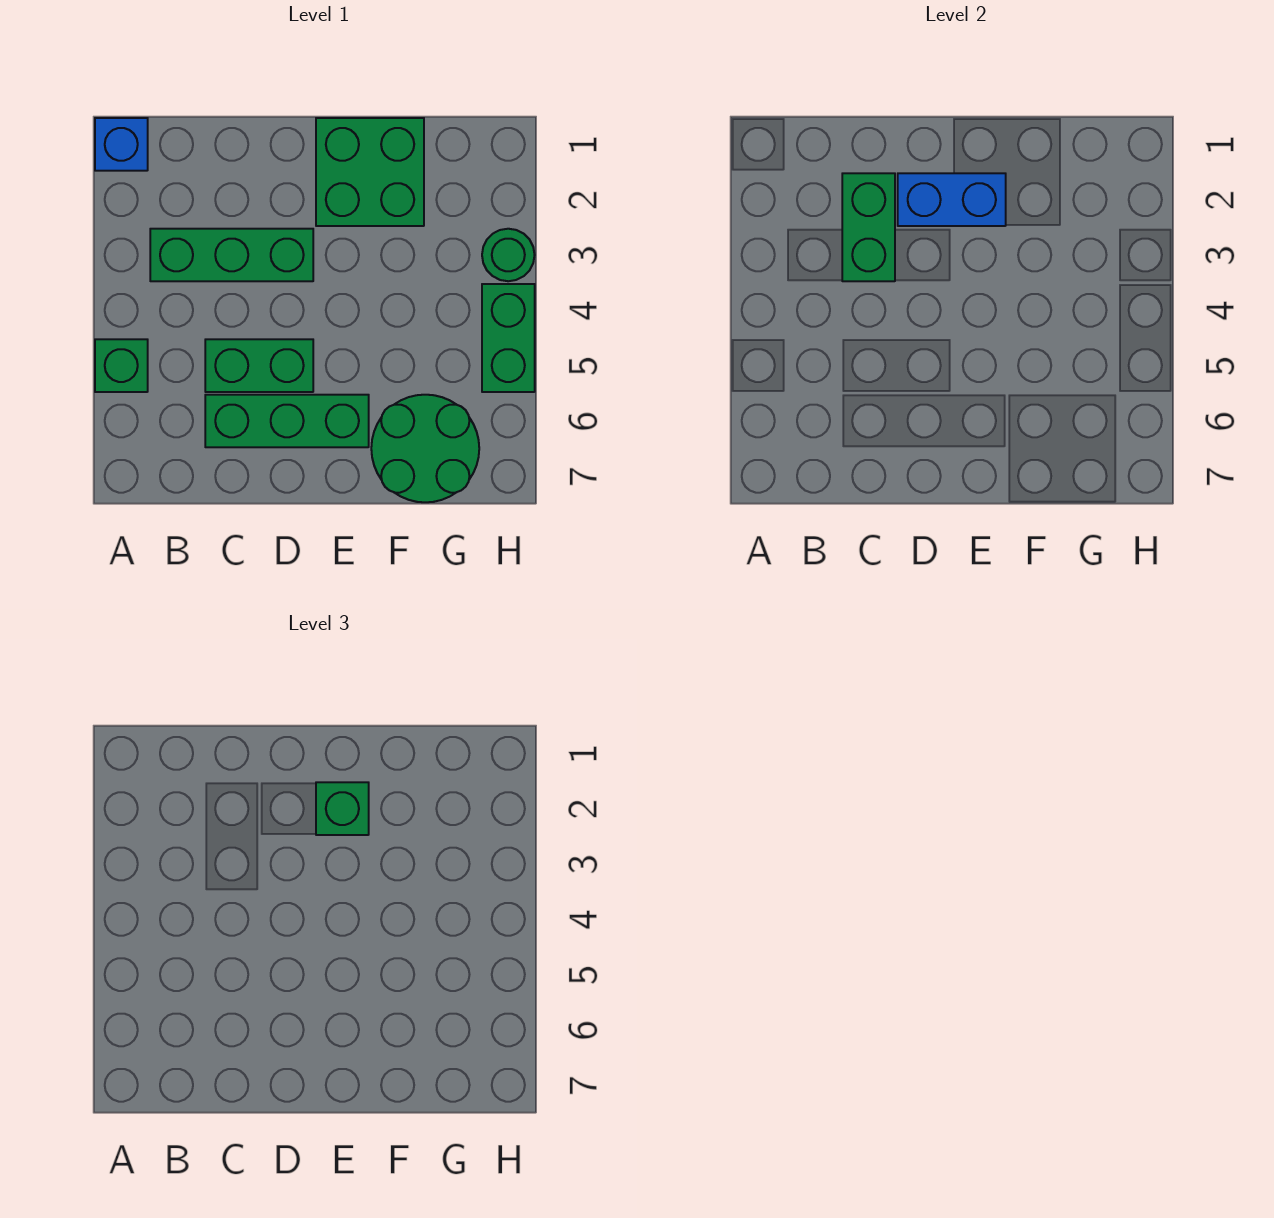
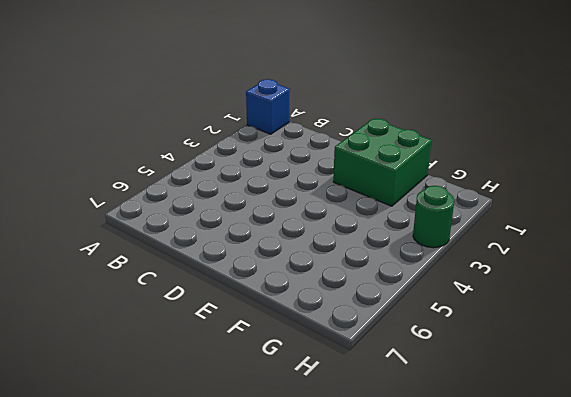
none -> green brick A5 level 1
none -> green brick B3:D3 level 1
none -> green brick C5:D5 level 1

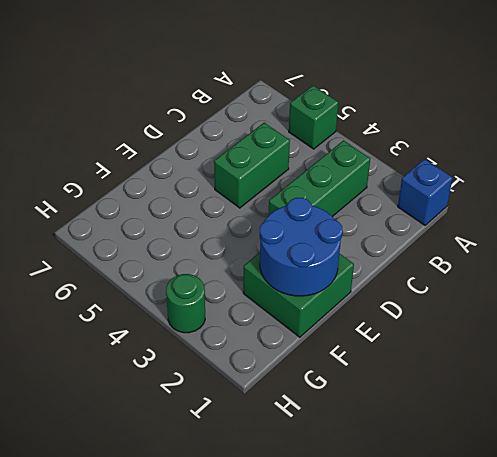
blue round brick E1:F2 level 2 -> blue brick D2:E2 level 2
none -> green brick C6:E6 level 1
none -> green round brick F6:G7 level 1
none -> green brick H4:H5 level 1

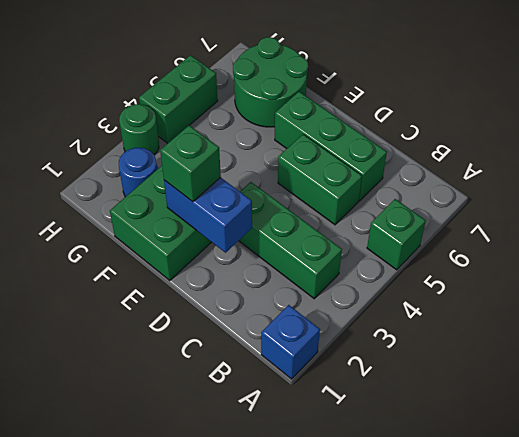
blue round brick G2 level 1 -> none
none -> green brick C2:C3 level 2

